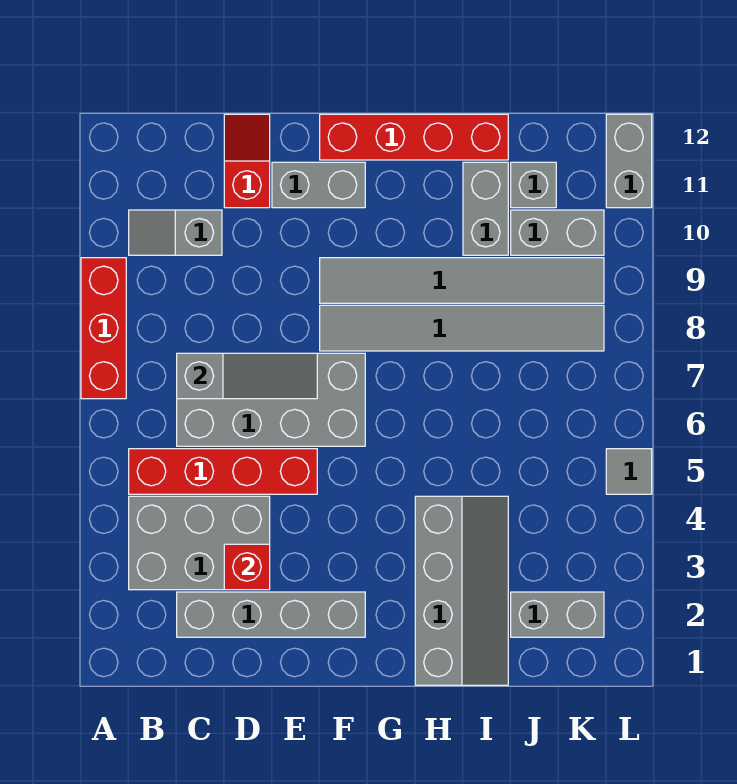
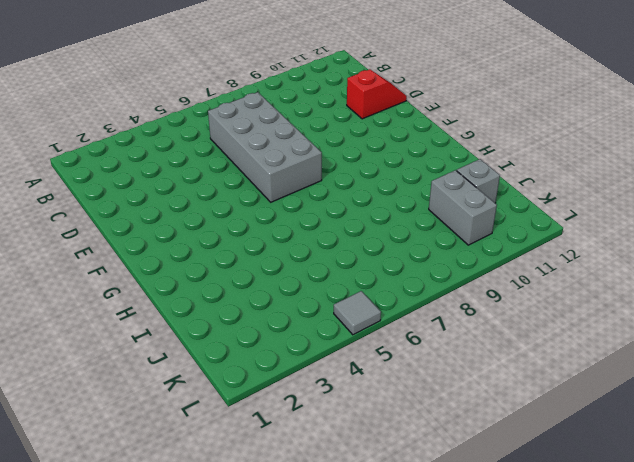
none -> red brick A7:A9 level 1
none -> grey brick B3:D4 level 1
none -> red brick B5:E5 level 1

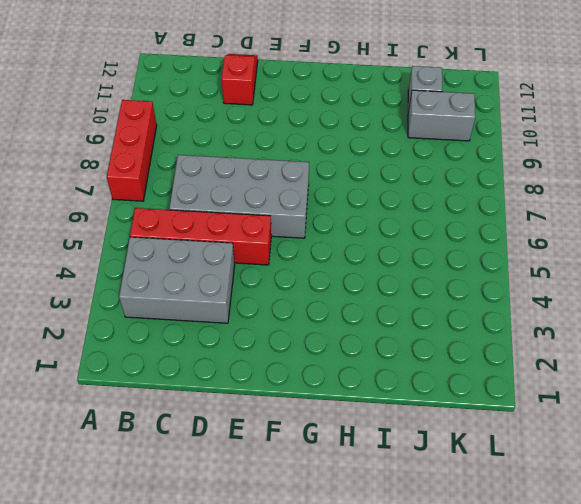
none -> grey slope B10:C10 level 1 top C
none -> grey brick C2:F2 level 1
none -> grey brick E11:F11 level 1

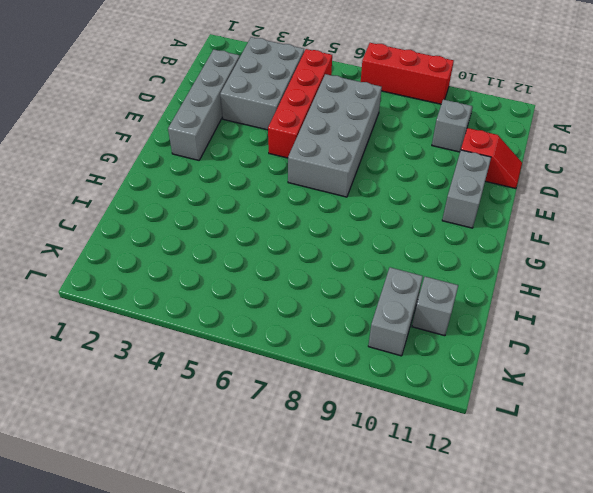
none -> grey tile F8:K8 level 1
none -> grey tile F9:K9 level 1
none -> red brick F12:I12 level 1

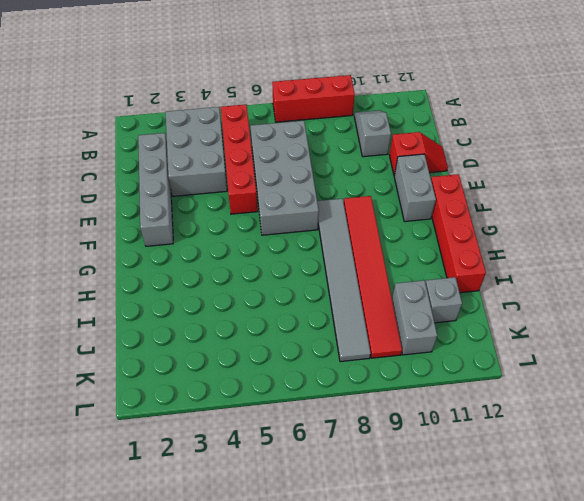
red tile F9:K9 level 1 -> grey tile F9:K9 level 1
none -> grey slope H1:I4 level 1 top H
none -> grey brick I10:I11 level 1
none -> grey brick J2:K2 level 1

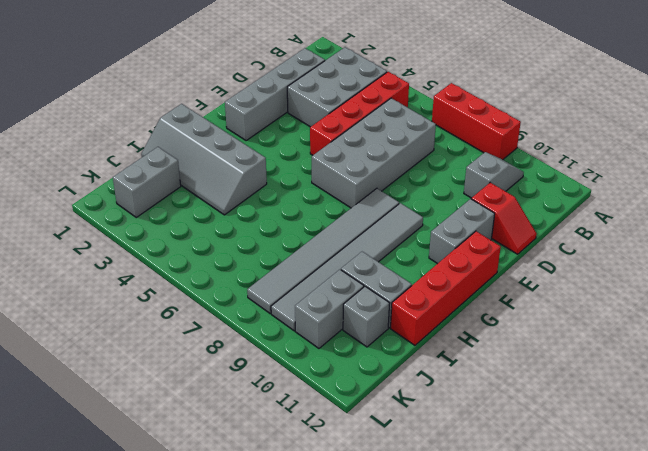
none -> grey tile L5 level 1
none -> grey brick L11:L12 level 1
none -> grey slope C7:E7 level 2 top C

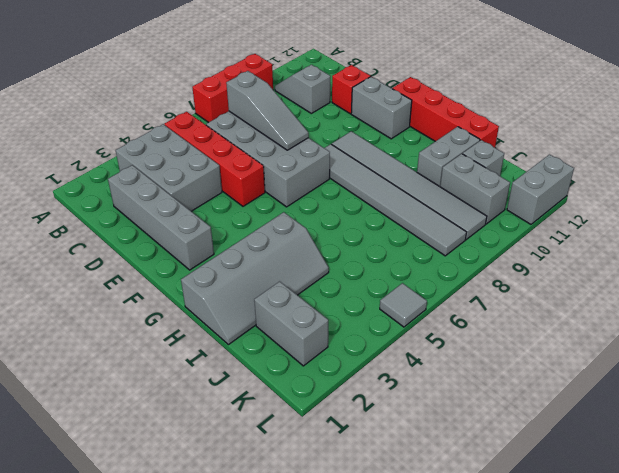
none -> red brick D3 level 2

